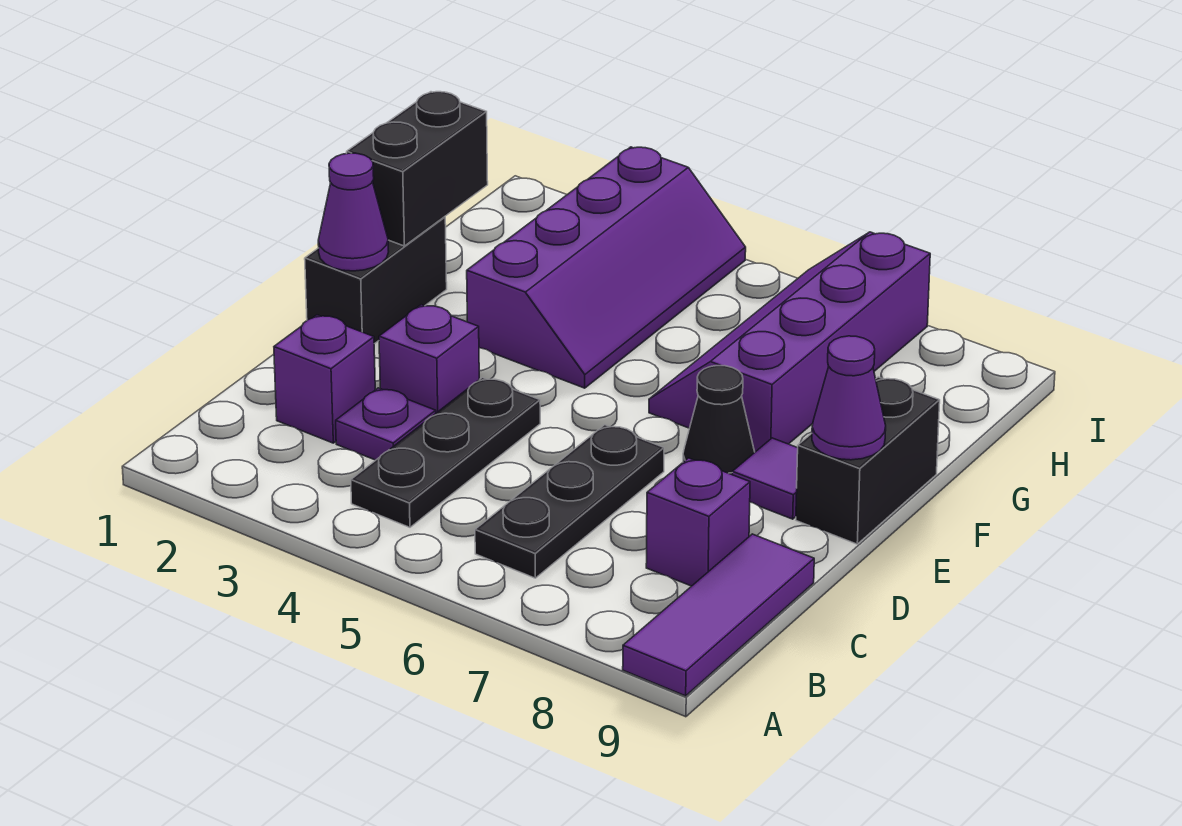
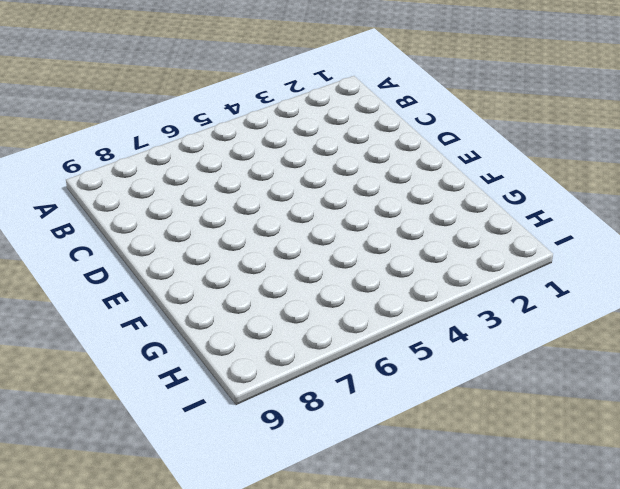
none -> purple tile A9:C9 level 1
none -> black plate B4:D4 level 1
none -> black plate B6:D6 level 1

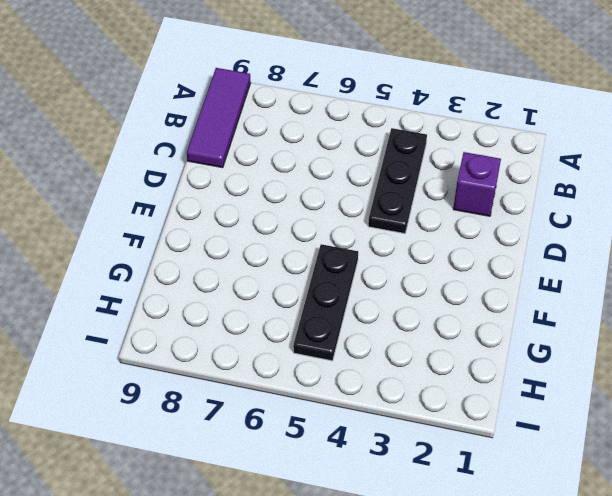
black plate F5:H5 level 1 -> black plate B6:D6 level 1
none -> purple plate C3 level 1
none -> purple brick C8 level 1
none -> purple brick D3 level 1

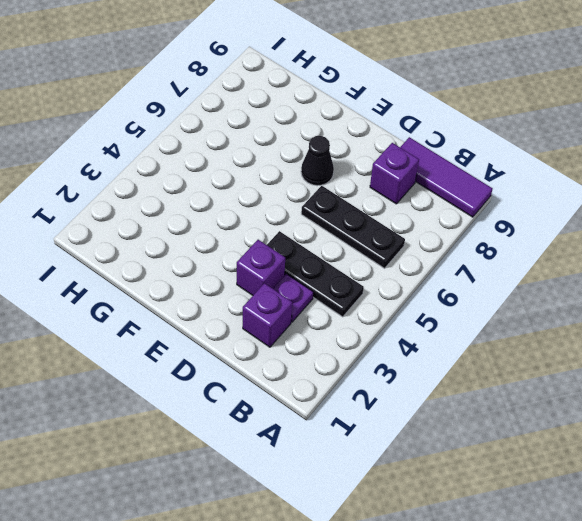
none -> black brick E1:F1 level 1
none -> purple tile E8 level 1
none -> black brick E9:F9 level 1

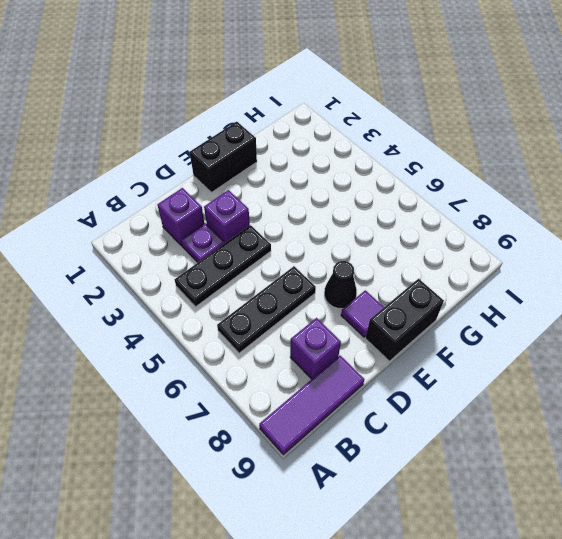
none -> purple slope F3:I4 level 1 top 3
none -> purple slope F6:I7 level 1 top 7
none -> purple cone E1 level 2

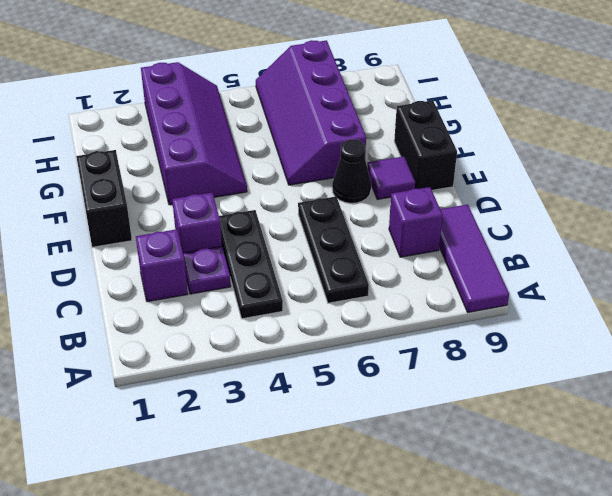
none -> purple cone E1 level 2
none -> purple cone E9 level 2
none -> black brick F1:G1 level 2

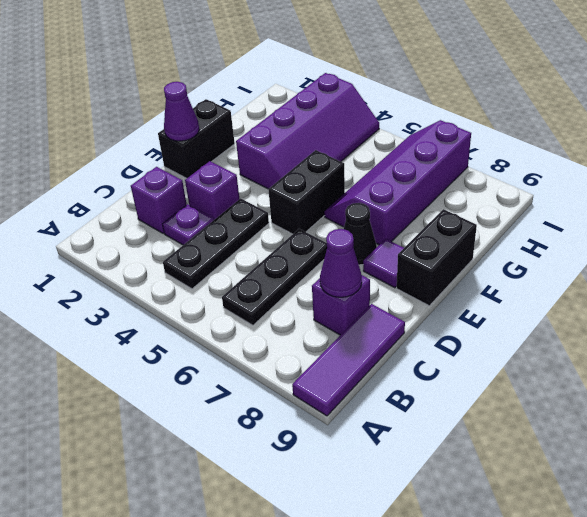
purple cone C8 level 2 -> purple cone E9 level 2
black brick E5:F5 level 1 -> black brick F1:G1 level 2

